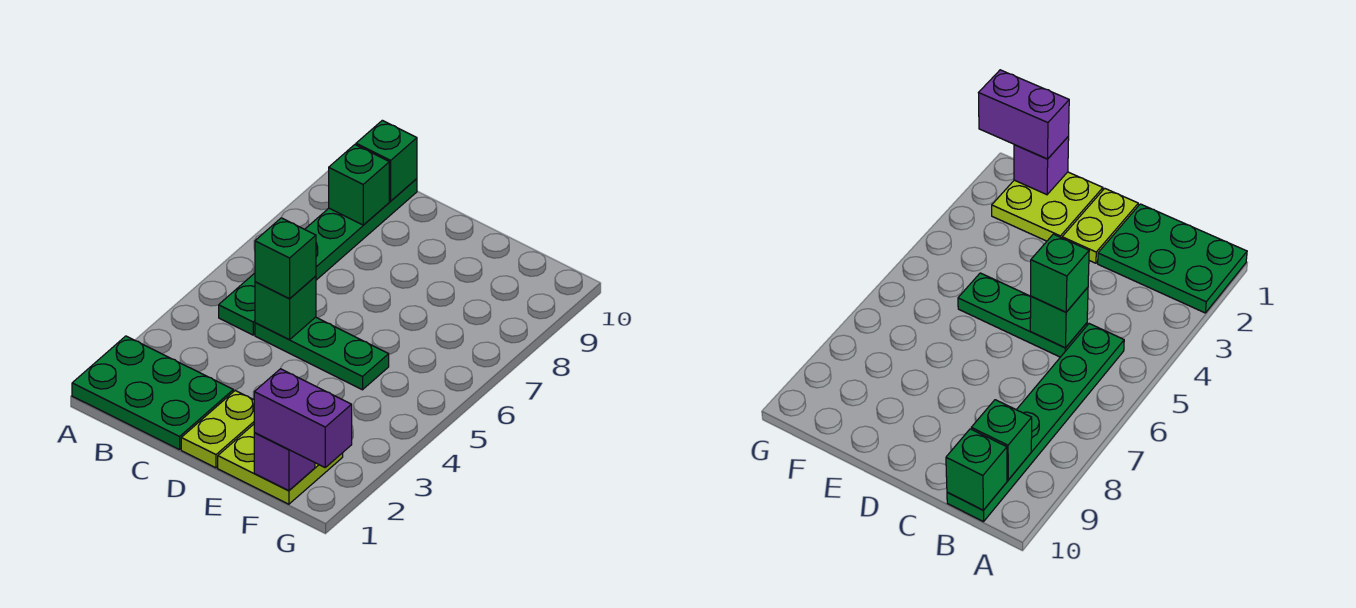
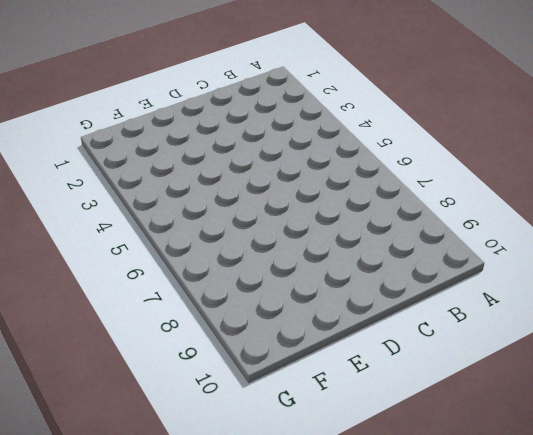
none -> green plate A1:C2 level 1
none -> green plate B5:B10 level 1

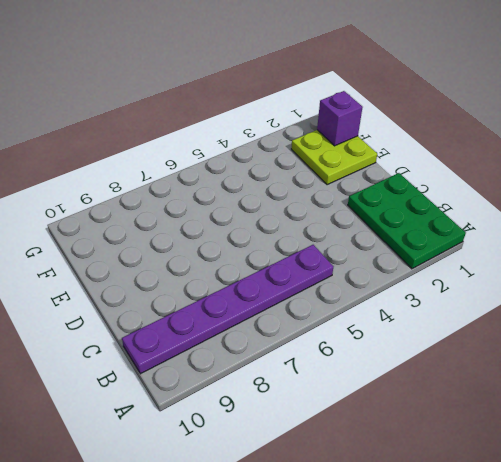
purple plate B5:B10 level 1 -> green plate B5:B10 level 1
none -> green plate C5:E5 level 1
none -> lime plate D1:D2 level 1

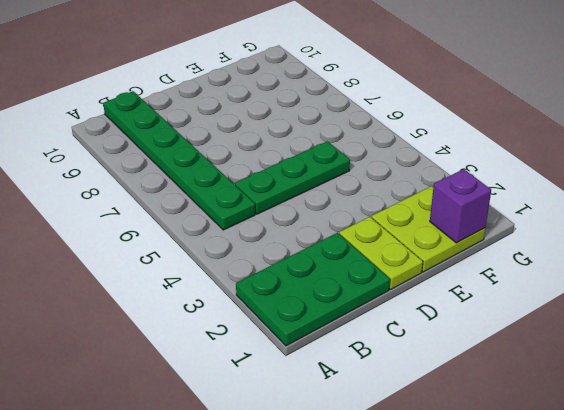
none -> green brick B9 level 2
none -> green brick B10 level 2

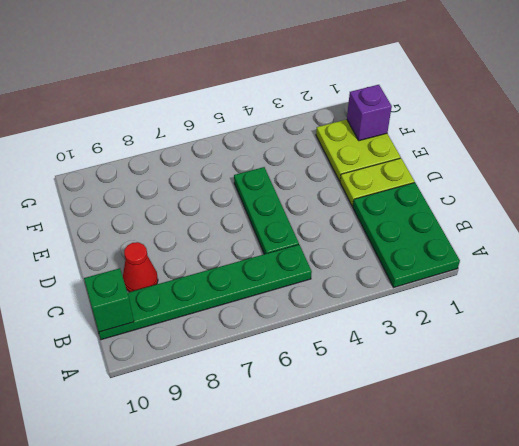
red cone C9 level 1 -> none
none -> green brick B9 level 2
none -> green brick C5 level 2

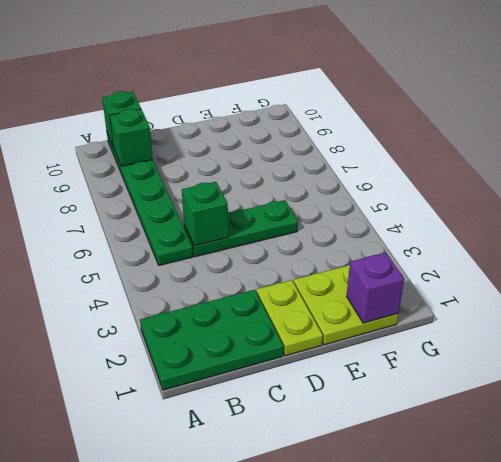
none -> green brick C5 level 3
none -> purple brick F1:G1 level 3

